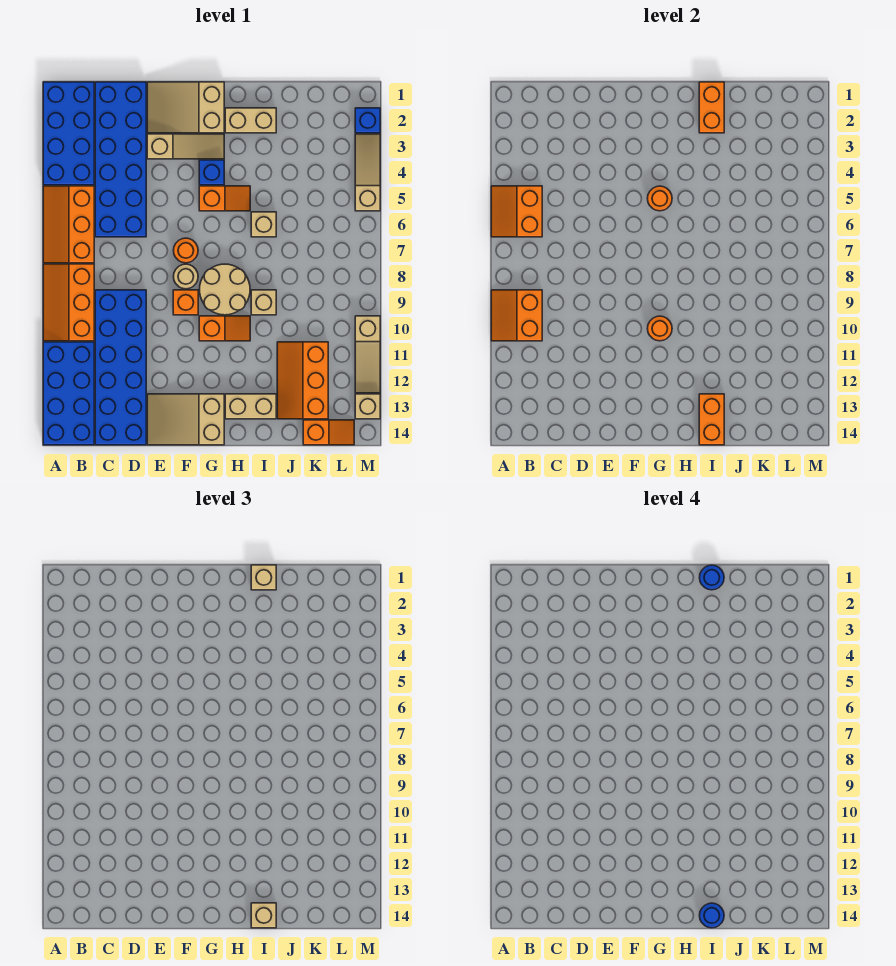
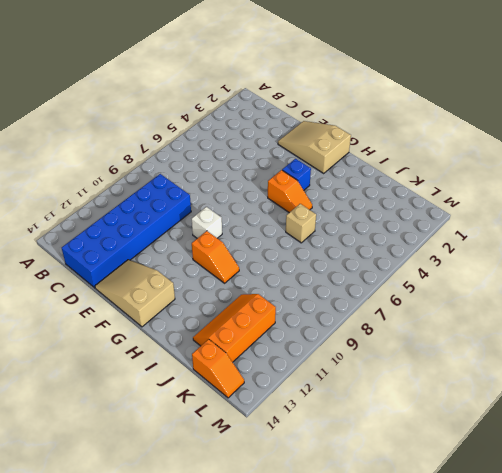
white brick F9 level 1 -> orange brick F9 level 1
none -> blue brick A1:B4 level 1
none -> orange slope A5:B7 level 1 top B
none -> orange slope A8:B10 level 1 top B
none -> blue brick A11:B14 level 1

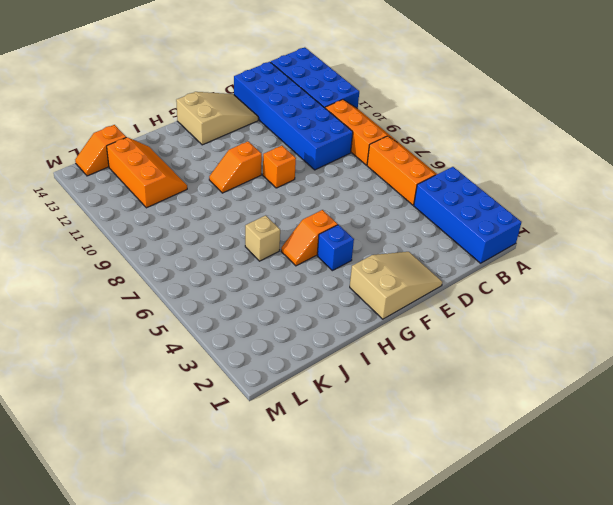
none -> blue brick C1:D6 level 1
none -> tan slope E3:G3 level 1 top E
none -> orange round brick F7 level 1
none -> tan round brick F8 level 1

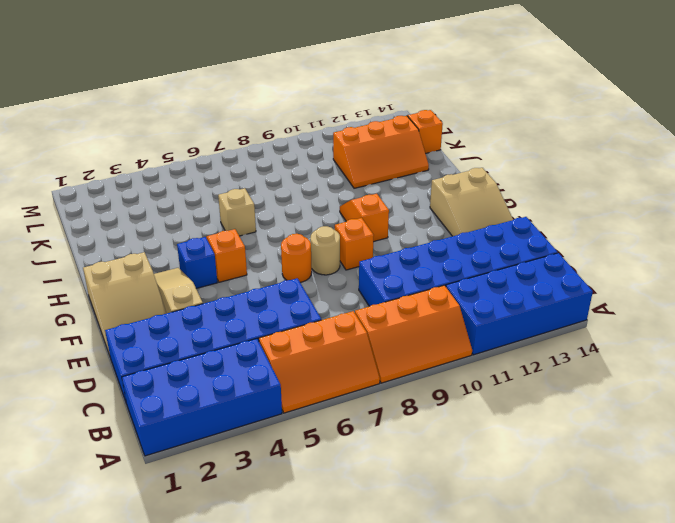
none -> tan round brick G8:H9 level 1
none -> tan brick H2:I2 level 1
none -> tan brick H13:I13 level 1
none -> tan brick I9 level 1

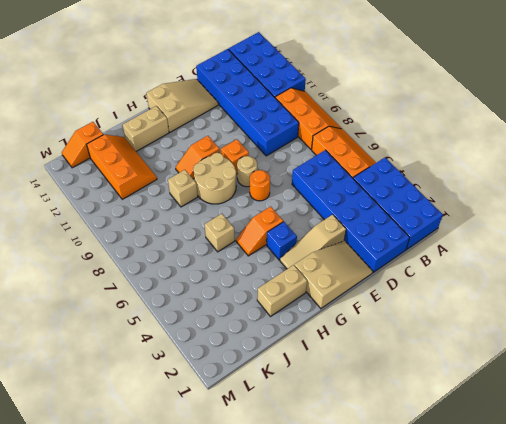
none -> blue brick M2 level 1
none -> tan slope M3:M5 level 1 top 5
none -> tan slope M10:M12 level 1 top 10
none -> tan brick M13 level 1

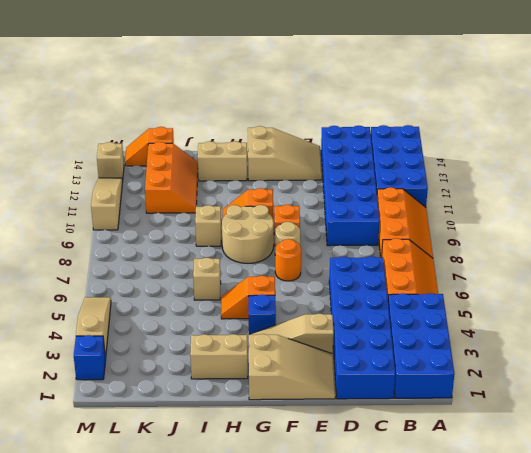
tan slope M3:M5 level 1 top 3 -> tan slope M3:M5 level 1 top 5
none -> orange slope A5:B6 level 2 top B
none -> orange slope A9:B10 level 2 top B
none -> orange round brick G5 level 2
none -> orange round brick G10 level 2

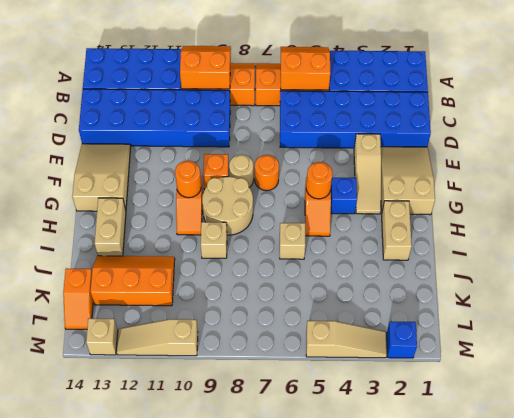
none -> orange brick I1:I2 level 2
none -> orange brick I13:I14 level 2
none -> tan brick I1 level 3
none -> tan brick I14 level 3

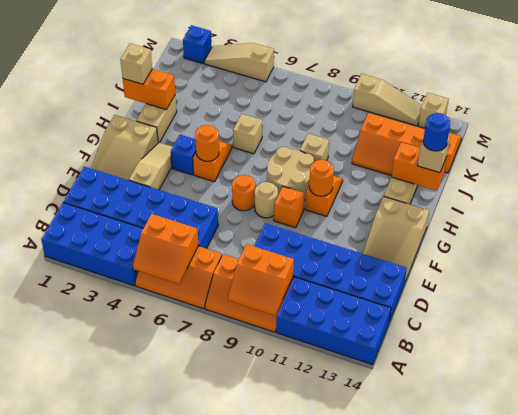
none -> blue round brick I1 level 4

